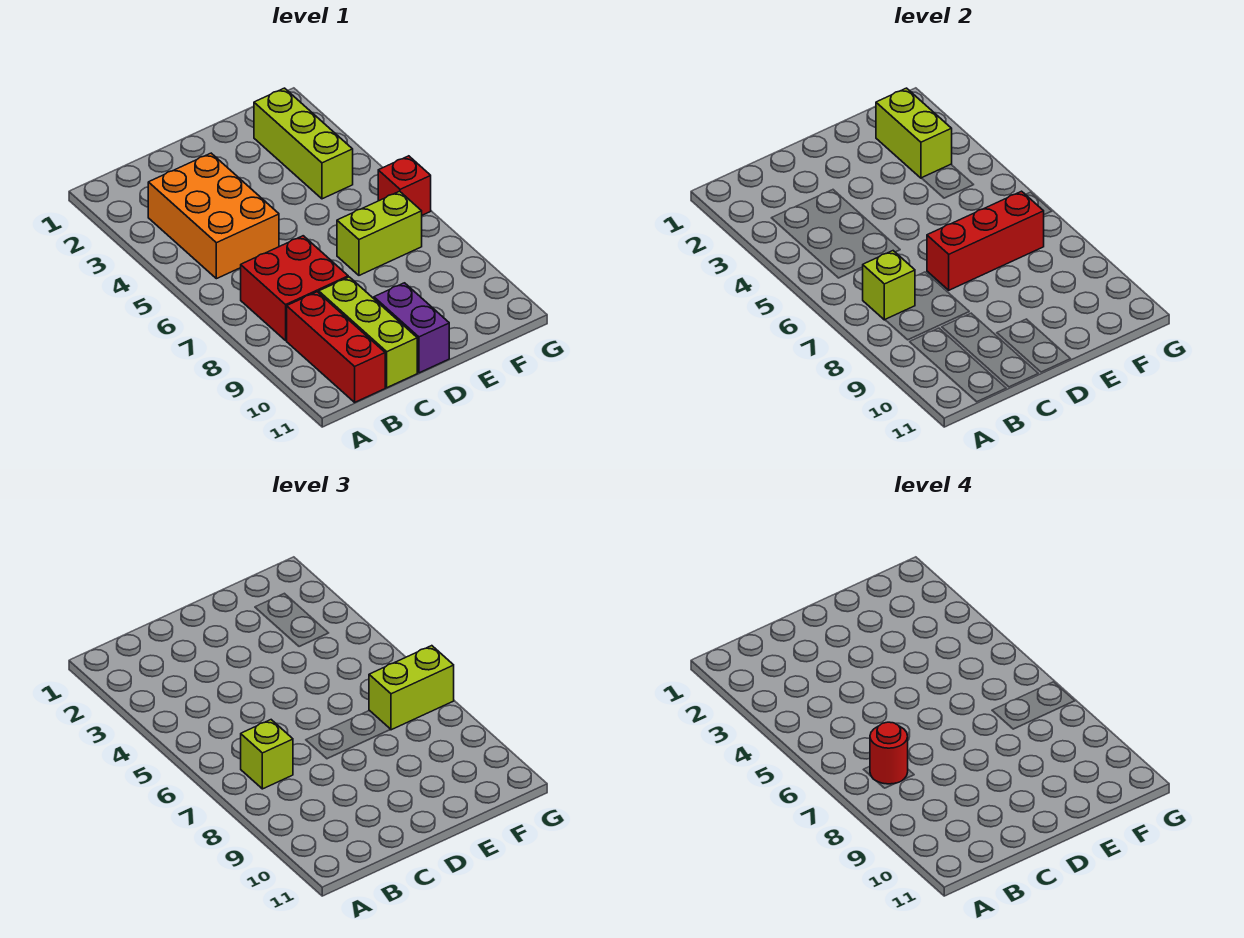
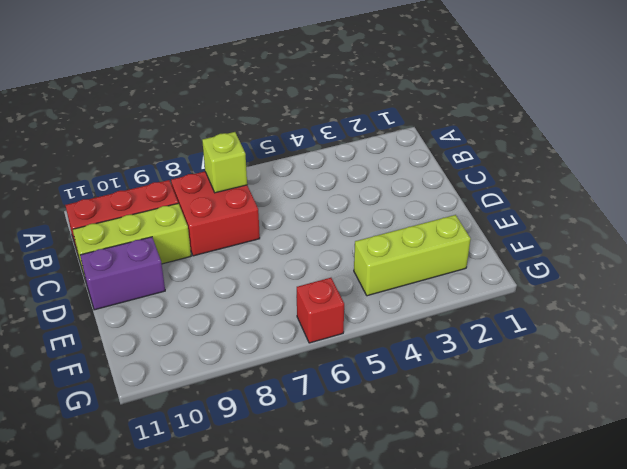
none -> orange brick B3:C5 level 1
none -> lime brick E7:F7 level 1
none -> red brick D7:F7 level 2

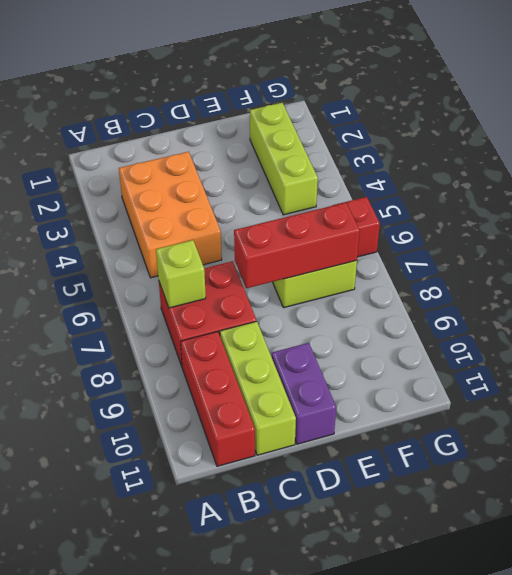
none -> lime brick F2:F3 level 2
none -> lime brick B7 level 3
none -> lime brick F7:G7 level 3

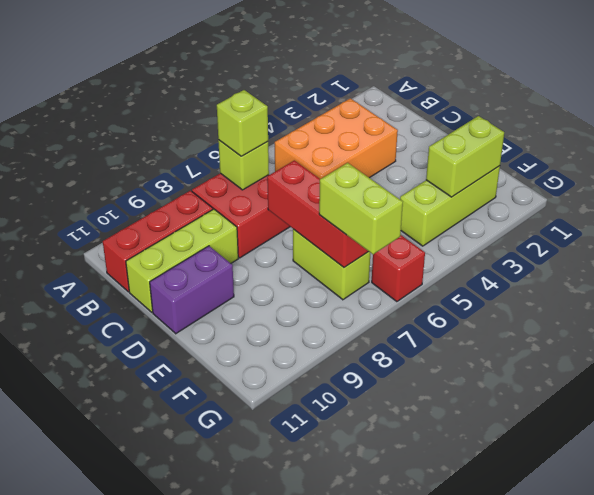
none -> red round brick B7 level 4

